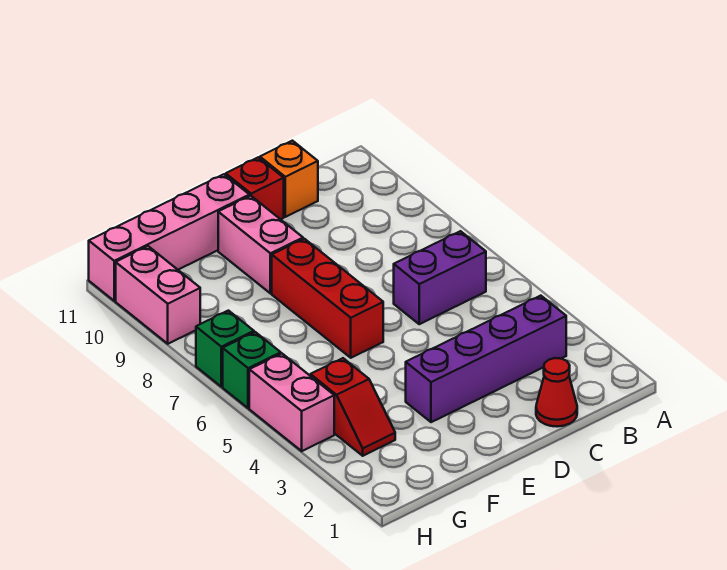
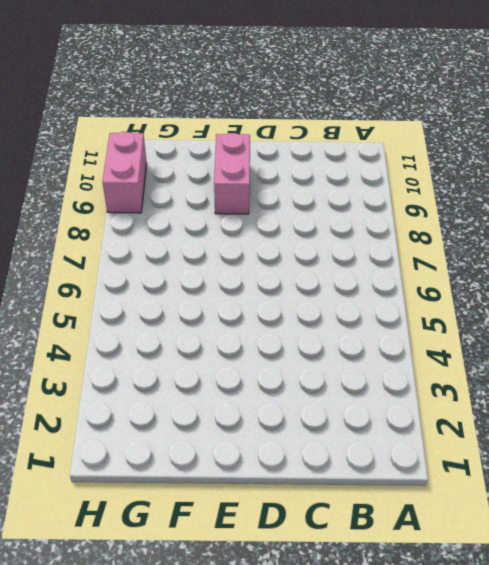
none -> purple brick B3:E3 level 1
none -> purple brick B6:C6 level 1
none -> red cone C1 level 1

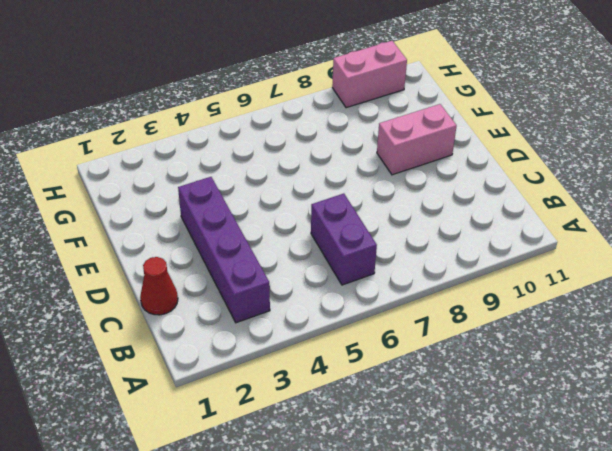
none -> orange brick C11 level 1
none -> red brick D11 level 1
none -> red brick E6:E8 level 1

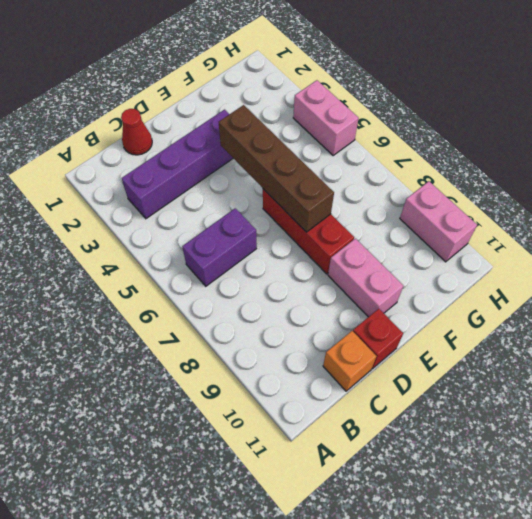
brown brick E4:E7 level 2 -> none
none -> pink brick E11:H11 level 1
none -> red slope G3:G4 level 1 top 4
none -> green brick H6 level 1

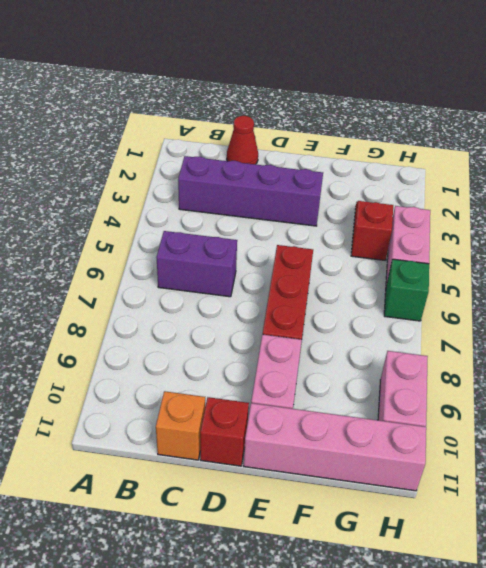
none -> green brick H7 level 1

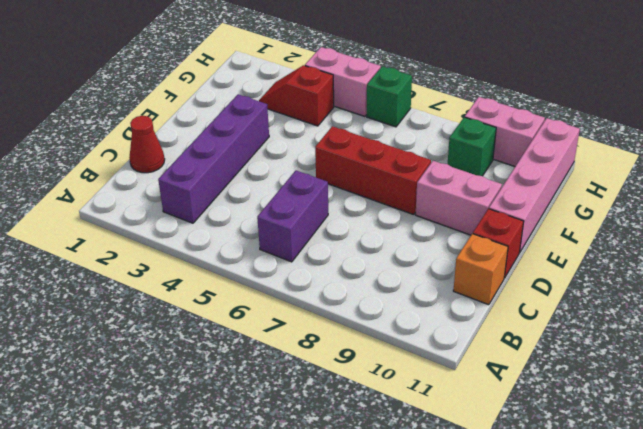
green brick G9 level 1 -> green brick H7 level 1

